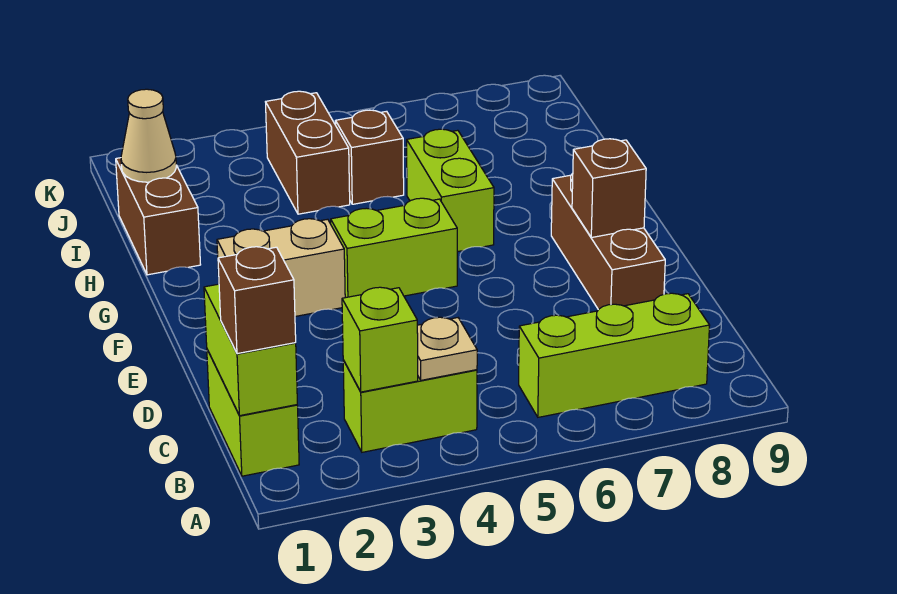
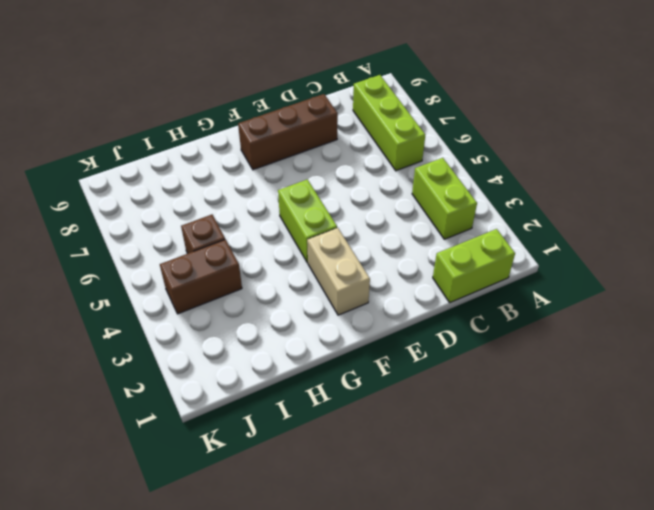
none -> lime brick G6:H6 level 1
none -> brown brick H1:I1 level 1
none -> lime brick B1:C1 level 2

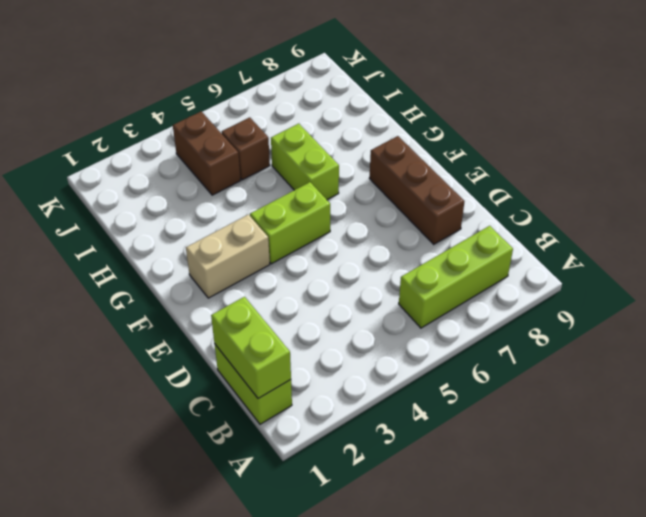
none -> lime brick B3:B4 level 1
none -> brown brick H1:I1 level 1
none -> lime brick B3 level 2

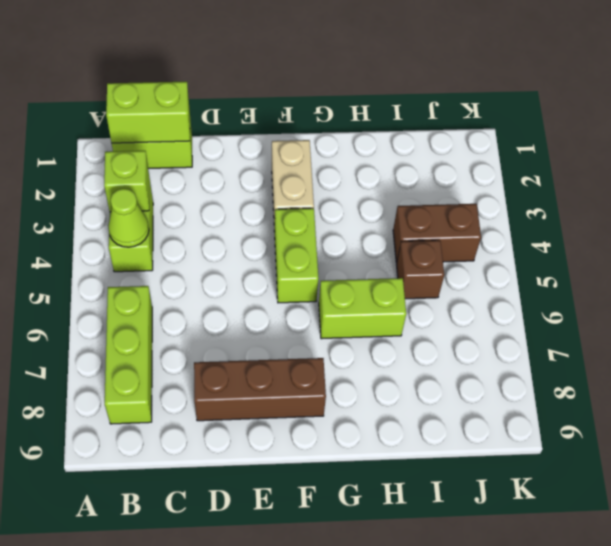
lime cone B4 level 2 -> tan plate B4 level 2
none -> brown brick H1:I1 level 1
none -> brown brick E8 level 2
none -> tan cone I1 level 2

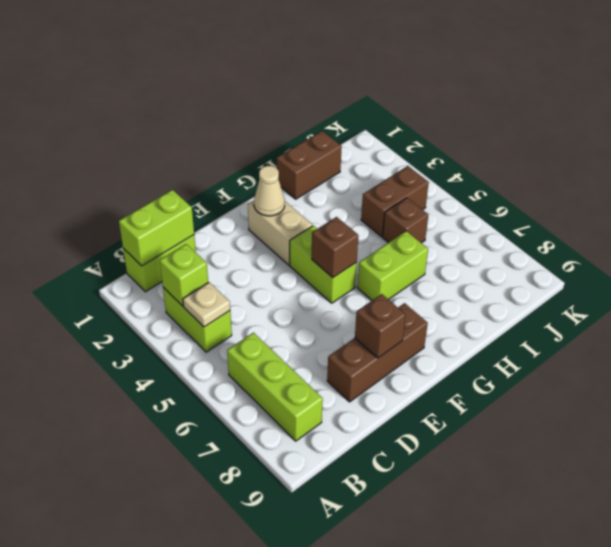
tan cone F2 level 2 -> tan cone I1 level 2
brown brick F5 level 2 -> brown brick B1 level 3

